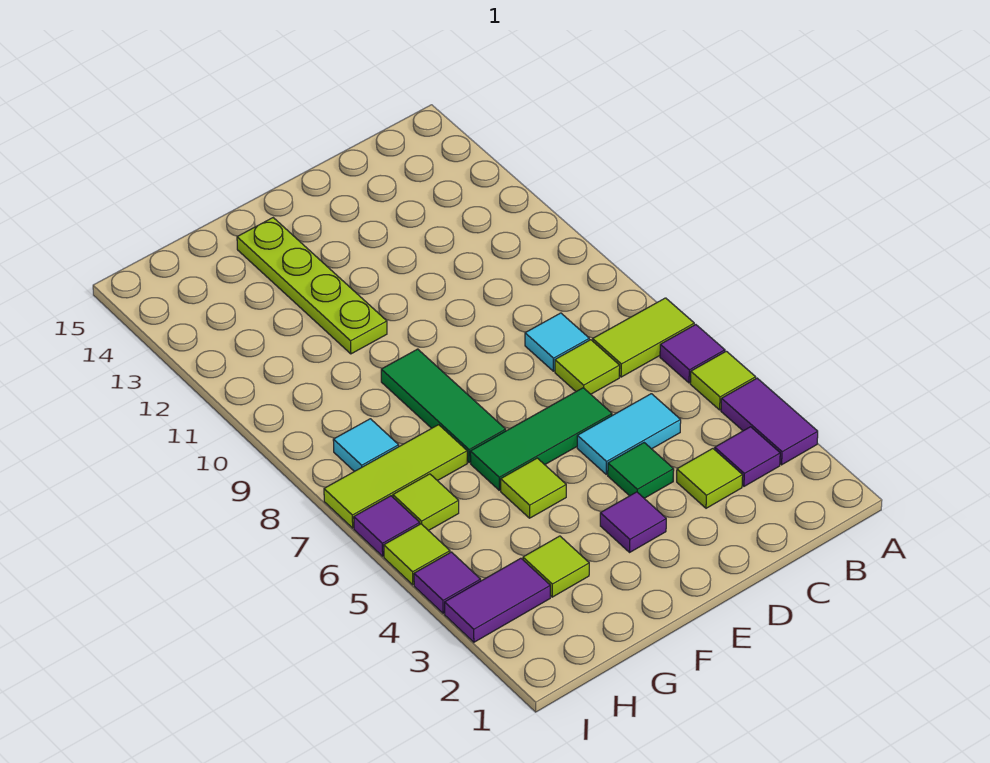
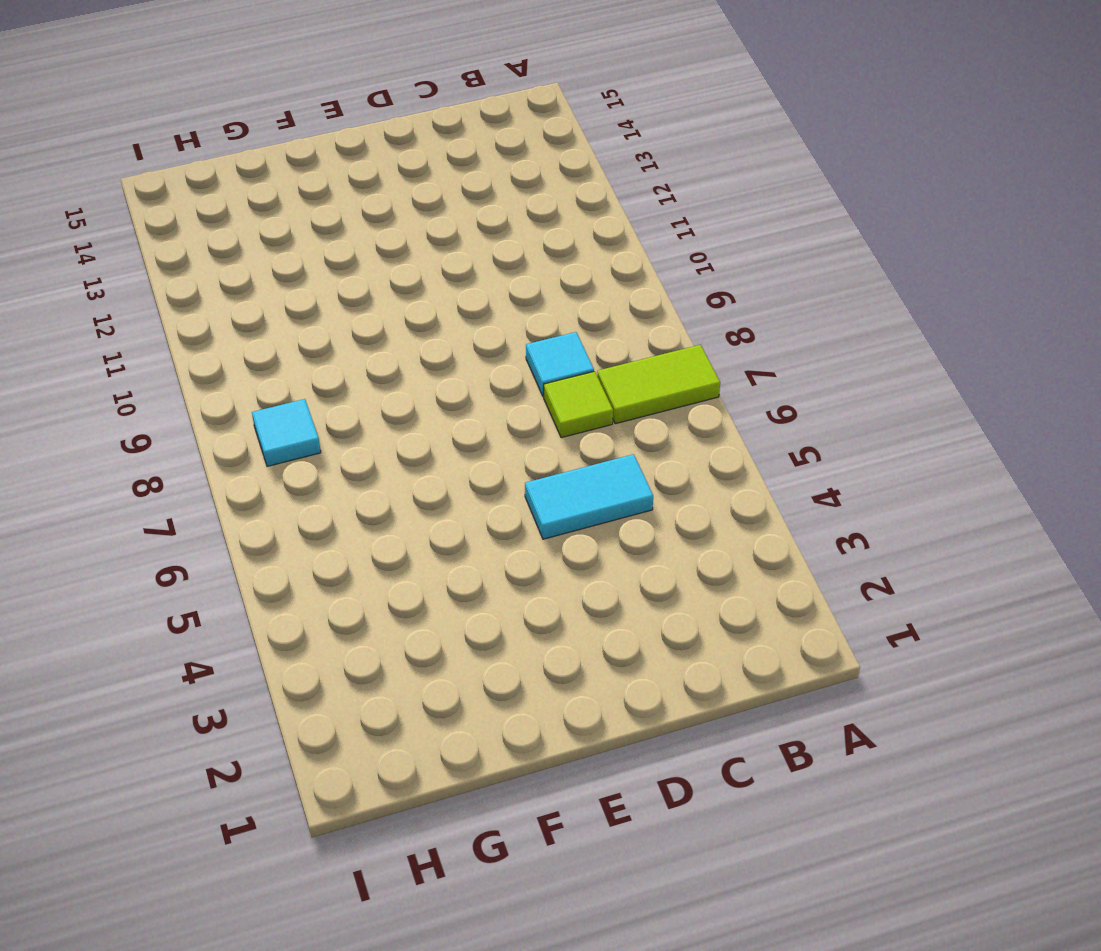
none -> purple tile A3:A4 level 1
none -> lime tile A5 level 1
none -> purple tile A6 level 1

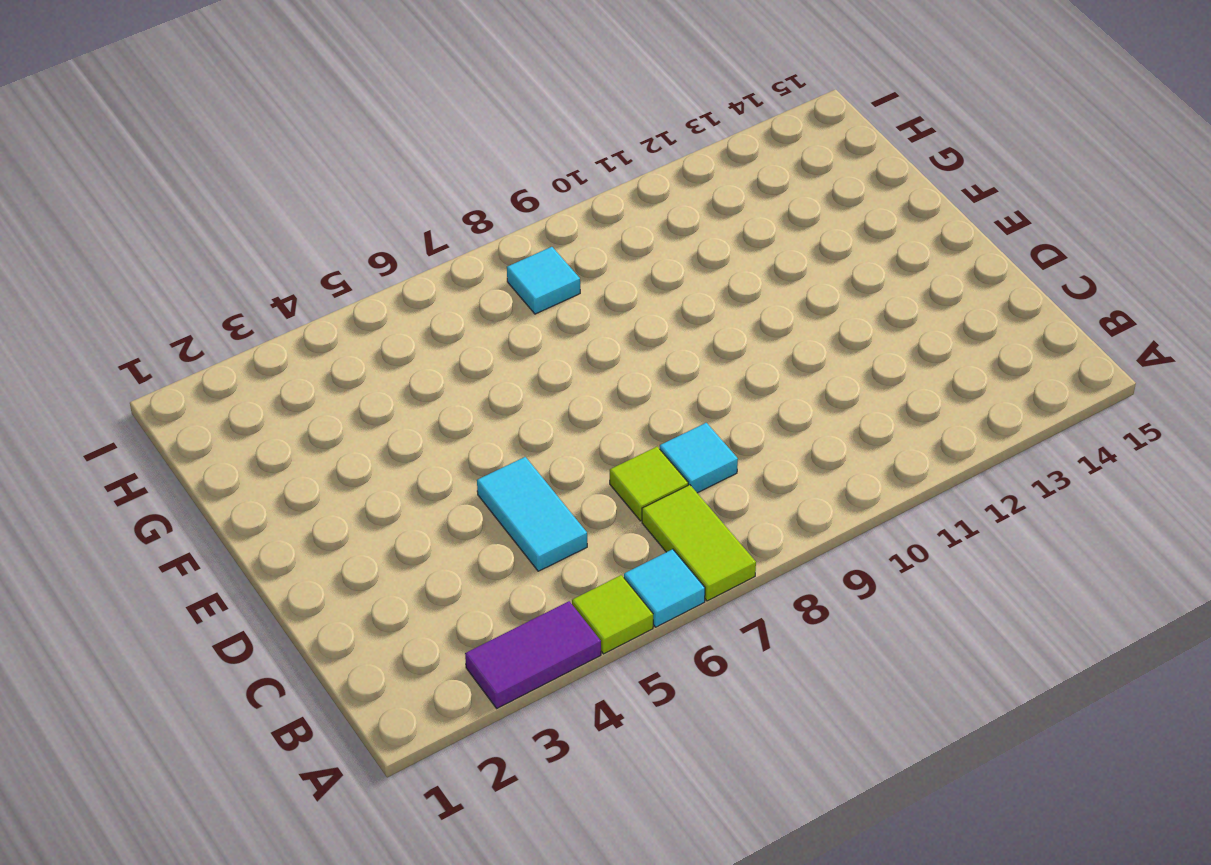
cyan tile A6 level 1 -> purple tile A6 level 1
none -> purple tile B3 level 1
none -> lime tile C3 level 1
none -> green tile D4 level 1

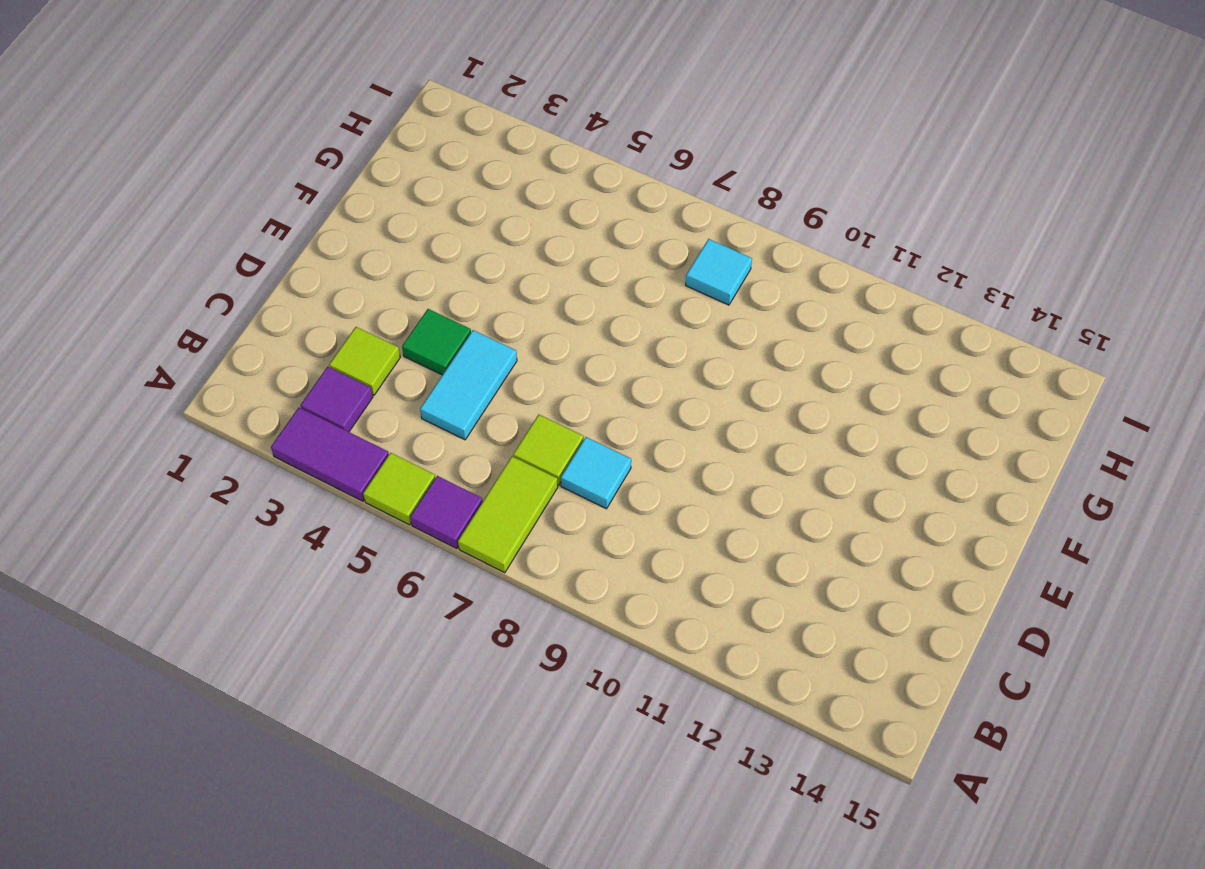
none -> green tile D6:F6 level 1
none -> purple tile E3 level 1
none -> lime tile F5 level 1

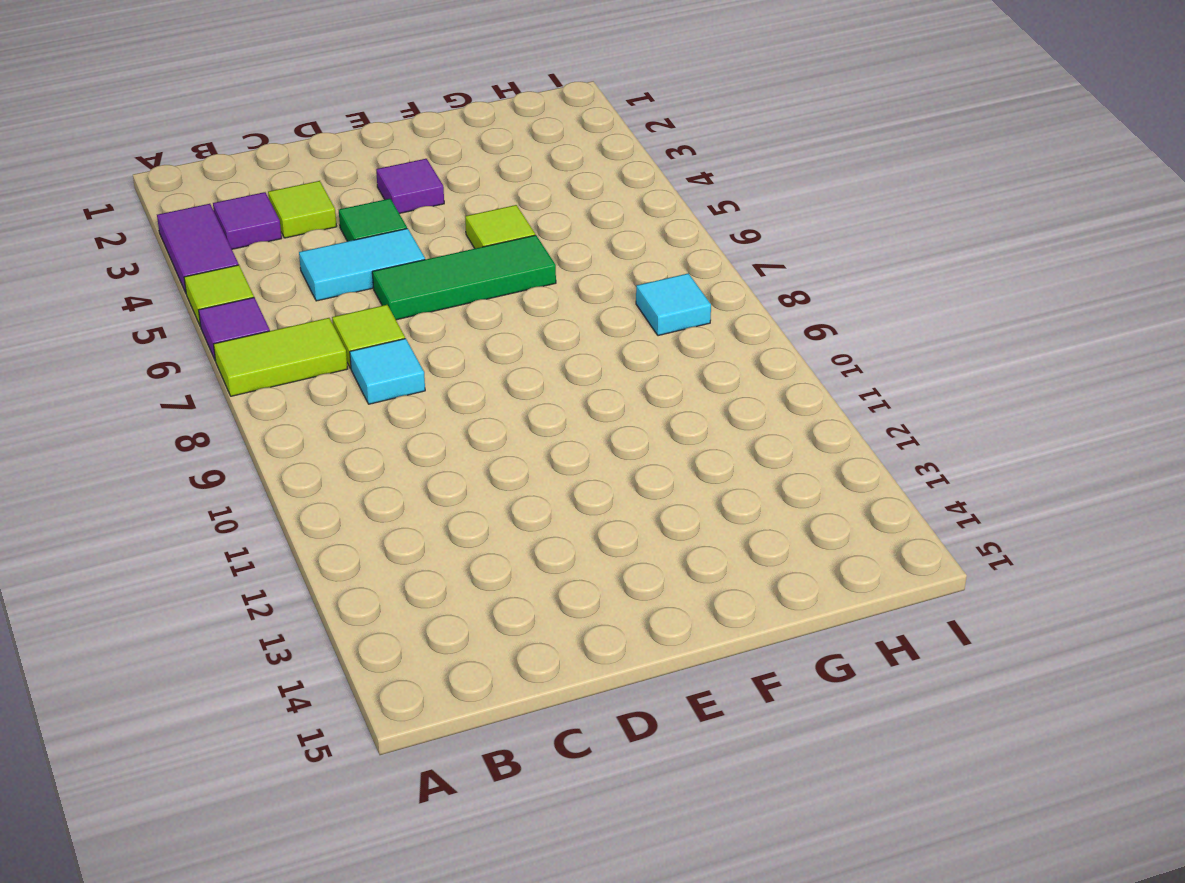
none -> green tile F7:F9 level 1
none -> lime plate F11:F14 level 1
none -> lime tile G3 level 1

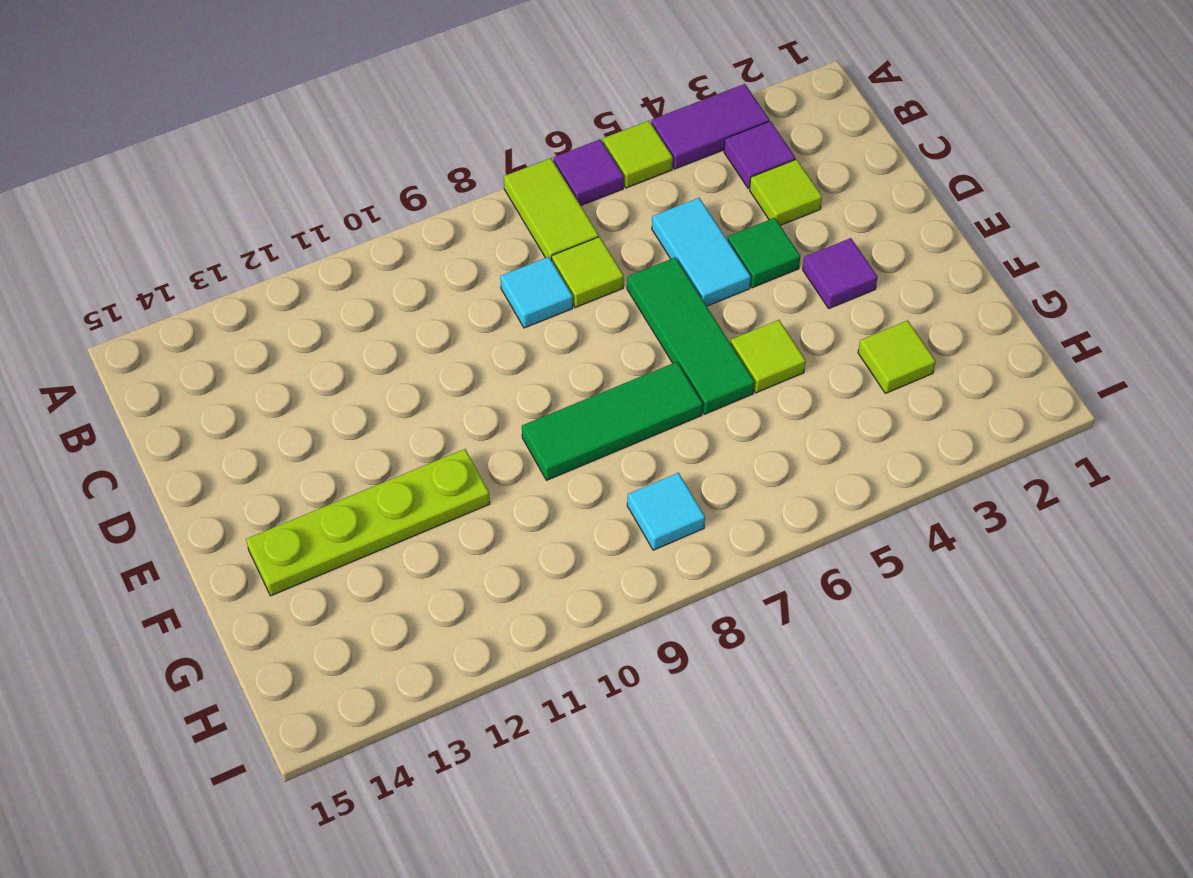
none -> lime tile G7:I7 level 1
none -> purple tile H3:I3 level 1
none -> lime tile H6 level 1

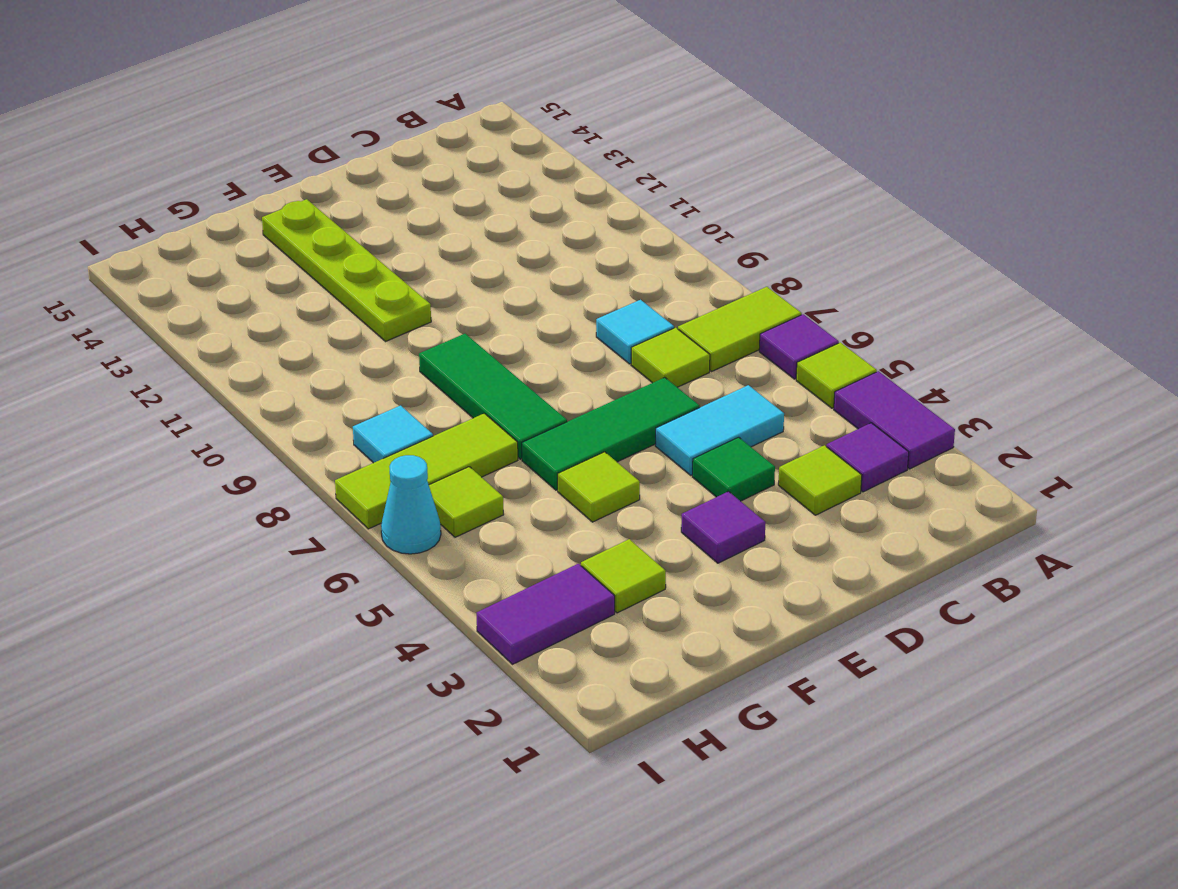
cyan cone I6 level 1 -> purple tile I6 level 1
none -> purple tile I4 level 1
none -> lime tile I5 level 1

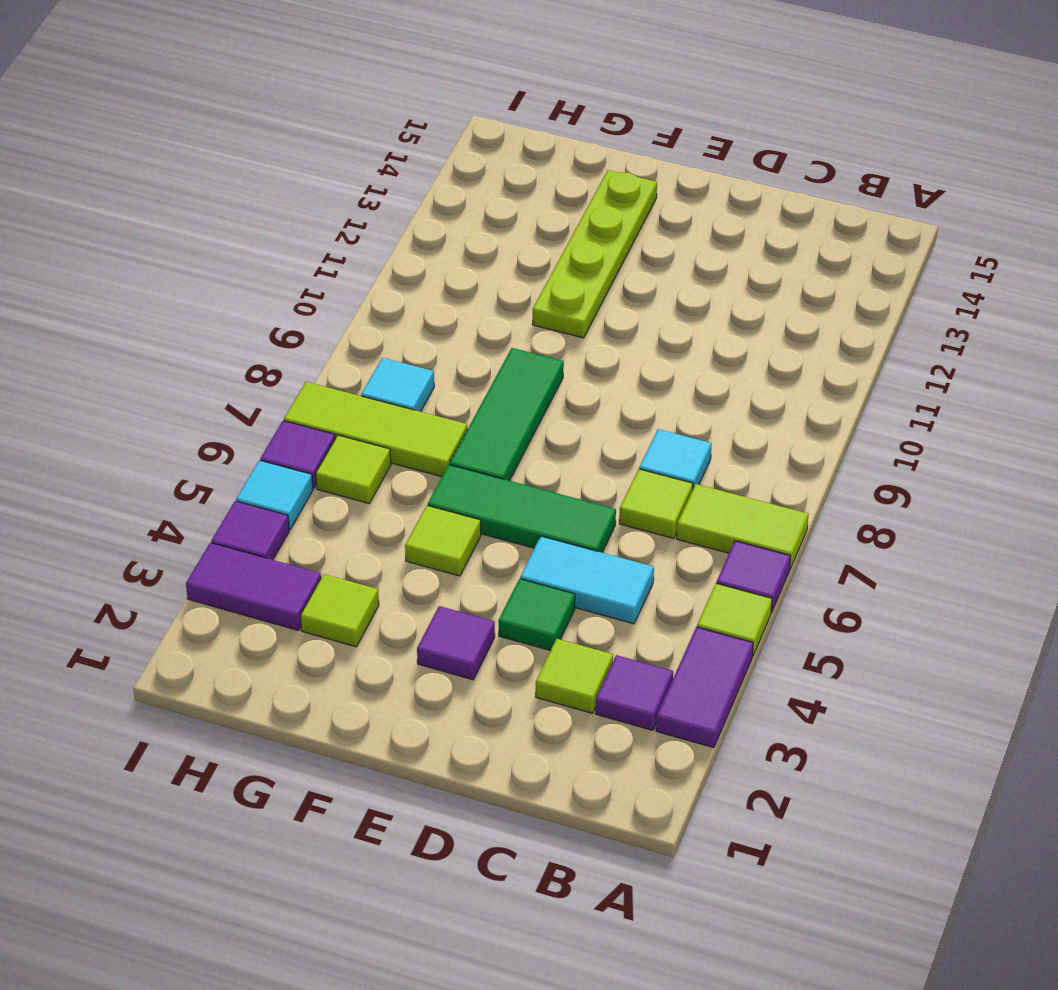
cyan tile I5 level 1 -> lime tile I5 level 1

